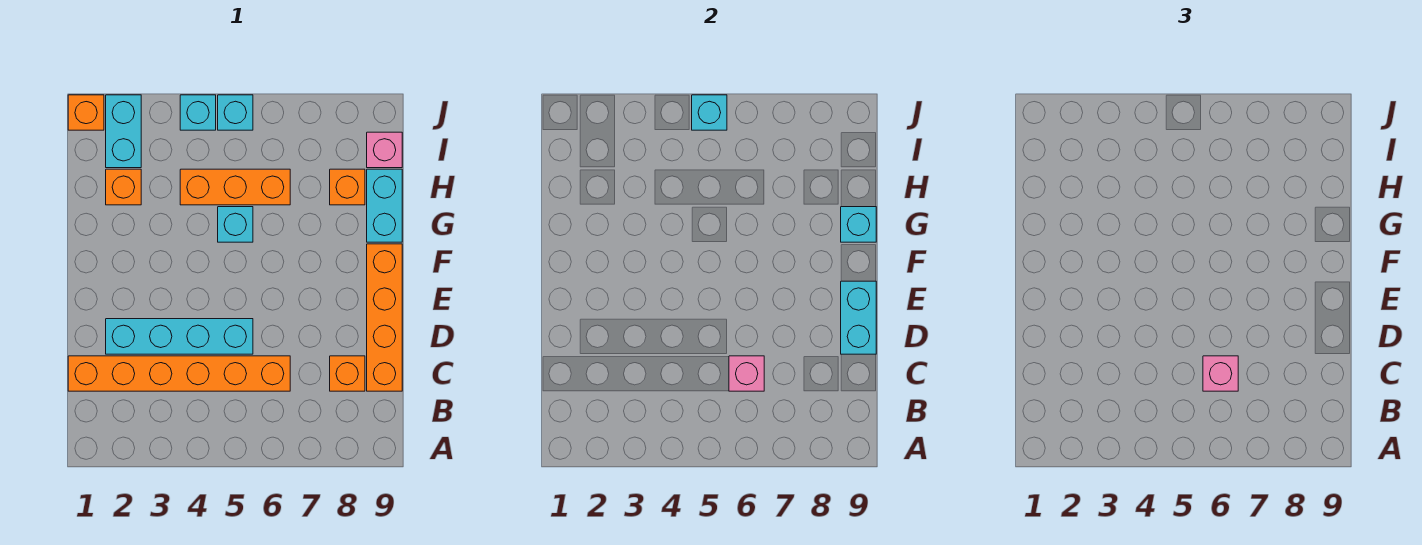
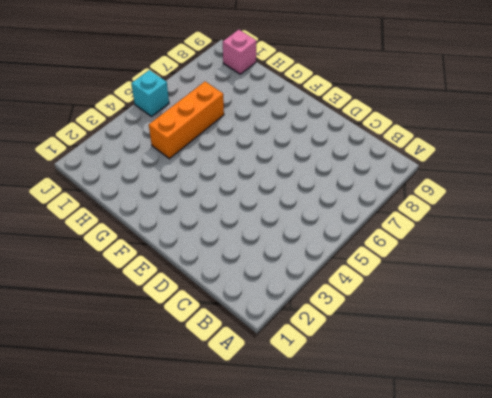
none -> orange brick C1:C6 level 1
none -> orange brick C8 level 1
none -> orange brick C9:F9 level 1

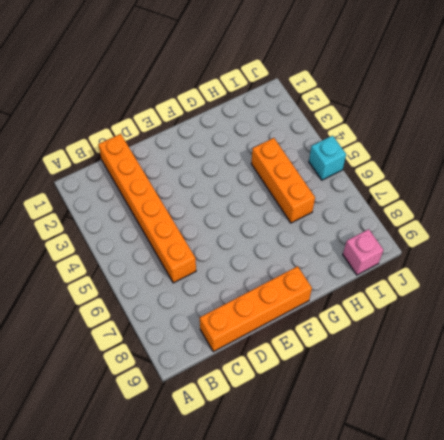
none -> orange brick C8 level 1
none -> cyan brick D2:D5 level 1
none -> cyan brick G5 level 1

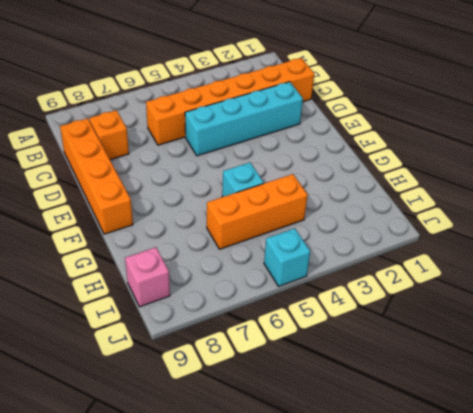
none -> cyan brick G9:H9 level 1
none -> orange brick H2 level 1
none -> orange brick H8 level 1

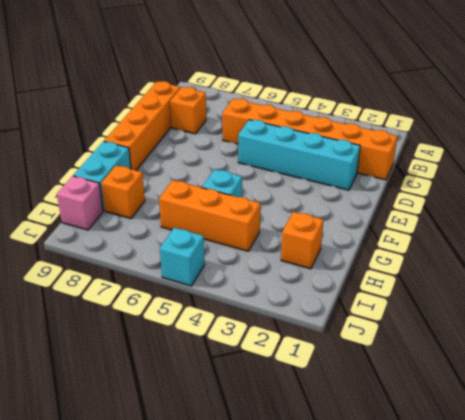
none -> cyan brick I2:J2 level 1
none -> orange brick J1 level 1
none -> cyan brick J4 level 1

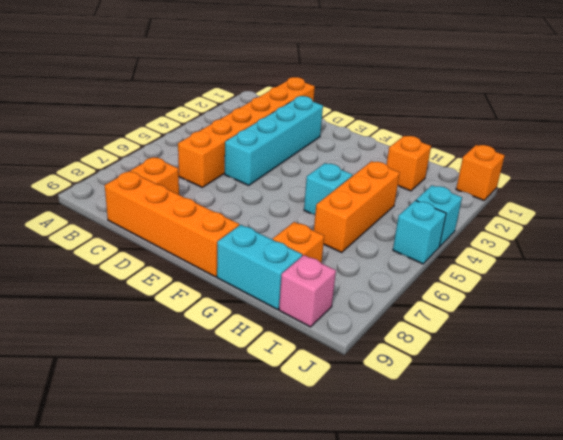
none -> cyan brick I2:J2 level 1
none -> pink brick C6 level 2
none -> cyan brick D9:E9 level 2

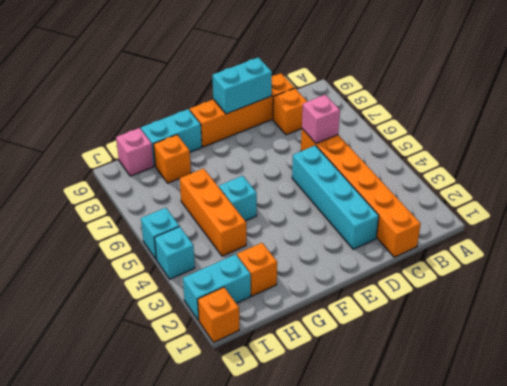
none -> cyan brick G9 level 2
none -> cyan brick J5 level 2
none -> pink brick C6 level 3

